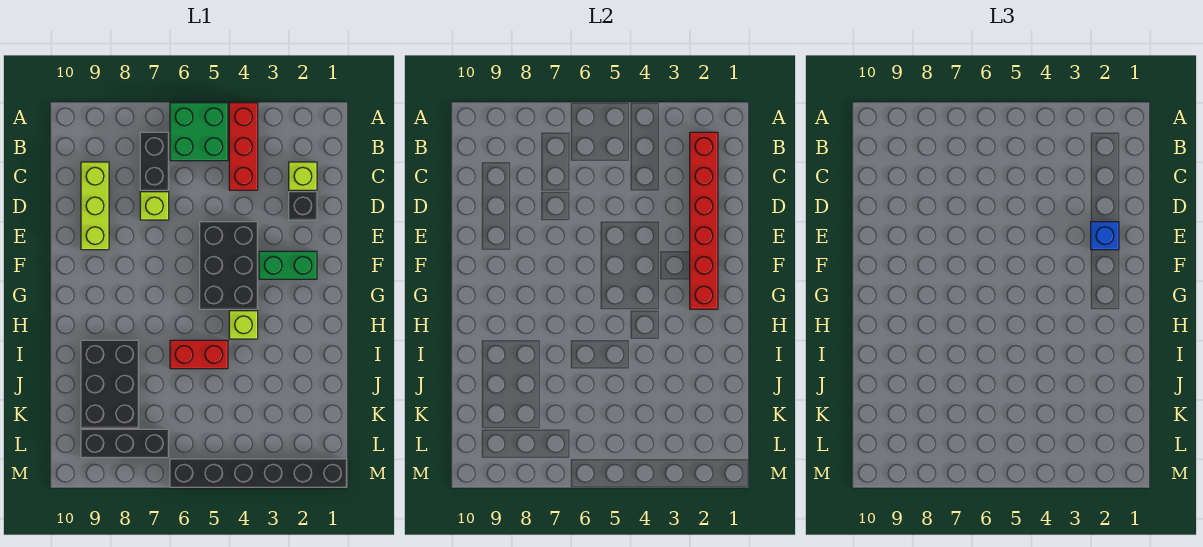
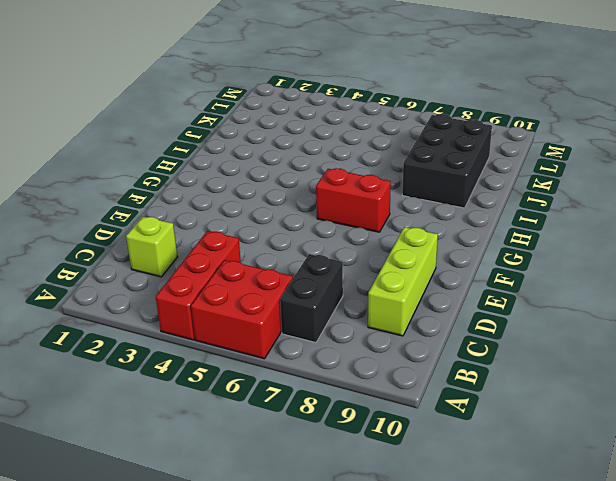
red brick A5:B6 level 1 -> green brick A5:B6 level 1
red brick G6:G7 level 1 -> red brick I5:I6 level 1
none -> black brick D2 level 1
none -> lime brick D7 level 1
none -> black brick E4:G5 level 1

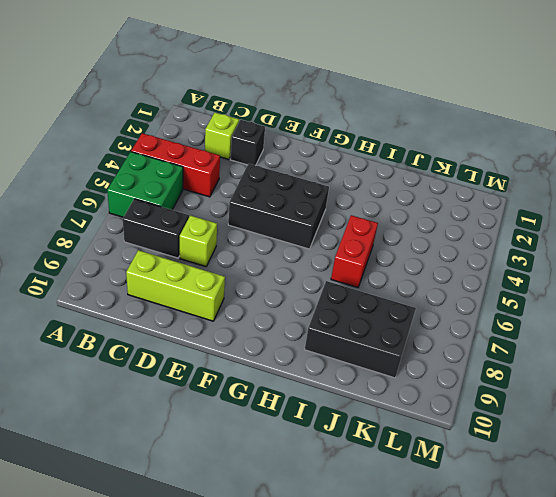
none -> green brick F2:F3 level 1
none -> lime brick H4 level 1
none -> black brick L7:L9 level 1

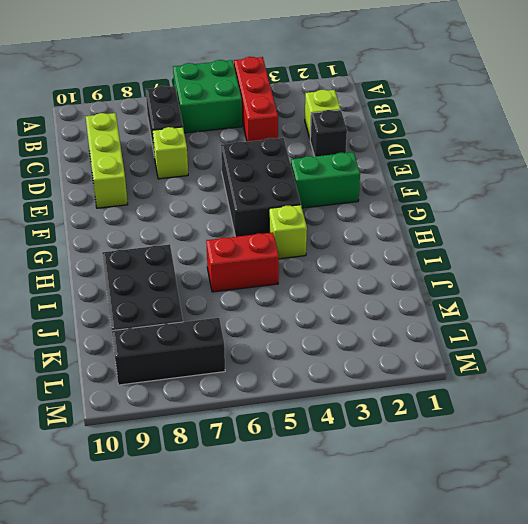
none -> black brick M1:M6 level 1
none -> red brick B2:G2 level 2
none -> blue brick E2 level 3

